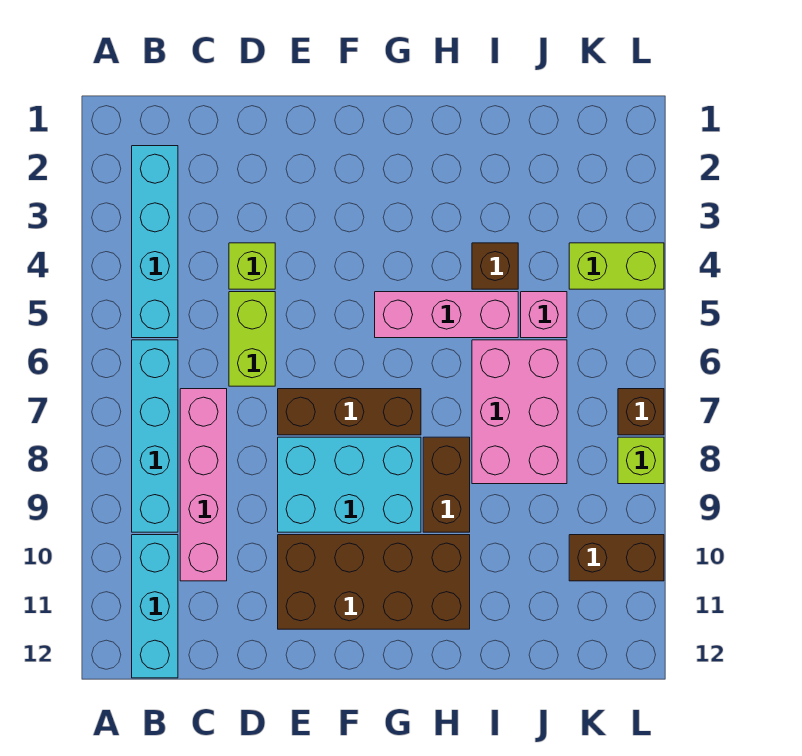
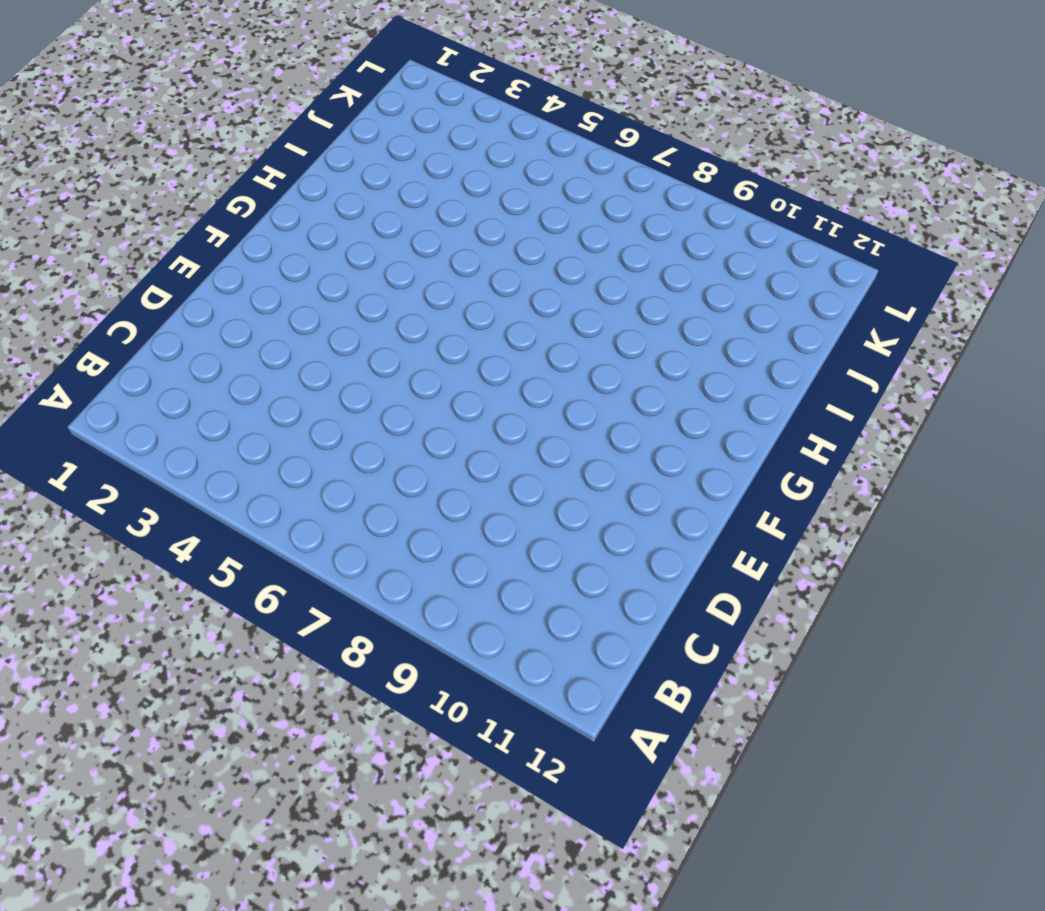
none -> cyan brick B2:B5 level 1
none -> cyan brick B6:B9 level 1
none -> cyan brick B10:B12 level 1

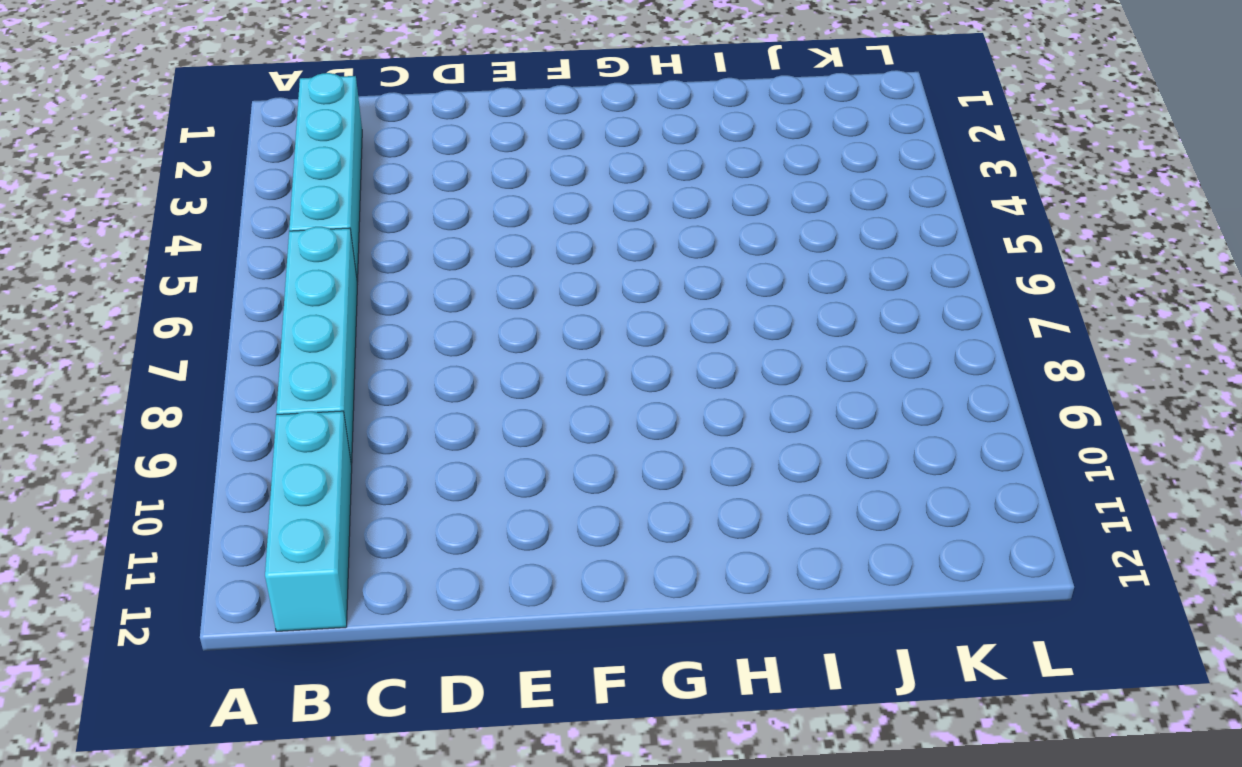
none -> pink brick C7:C10 level 1
none -> lime brick D4 level 1
none -> lime brick D5:D6 level 1

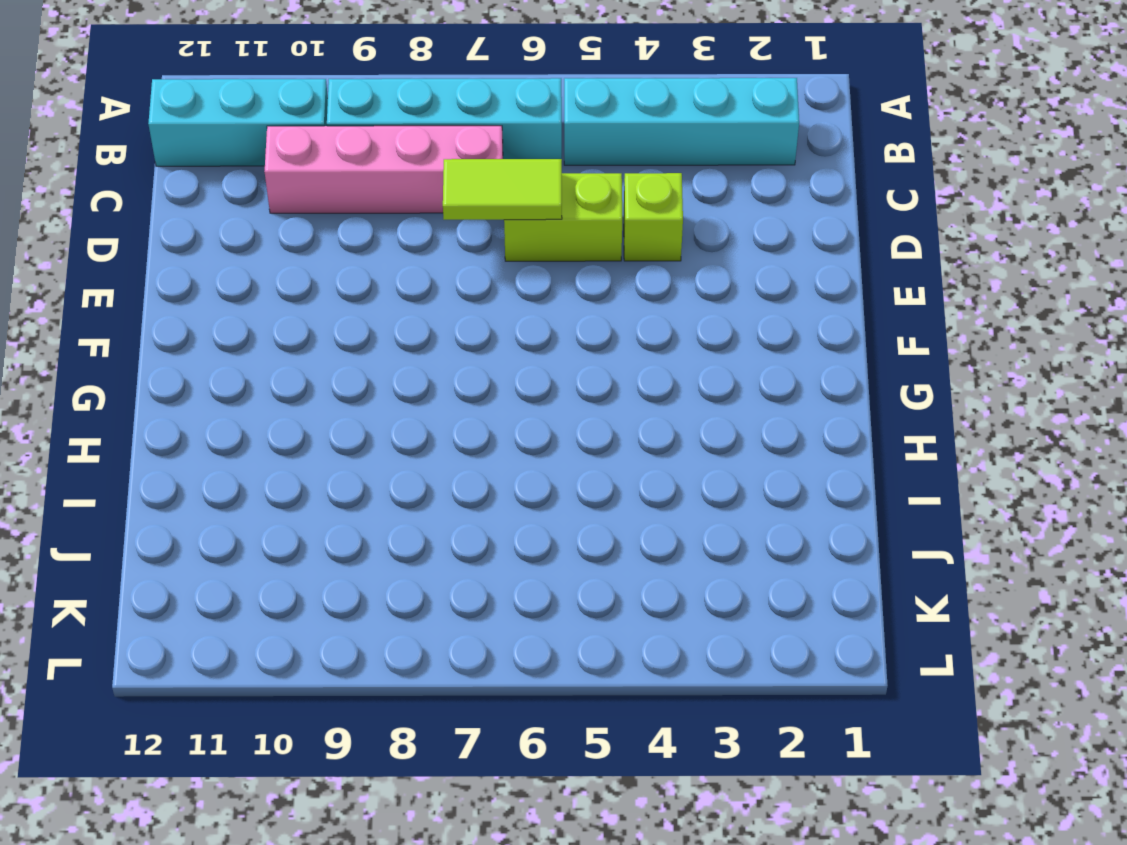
lime tile D6:D7 level 2 -> none
none -> brown brick E7:G7 level 1
none -> cyan brick E8:G9 level 1
none -> brown brick E10:H11 level 1

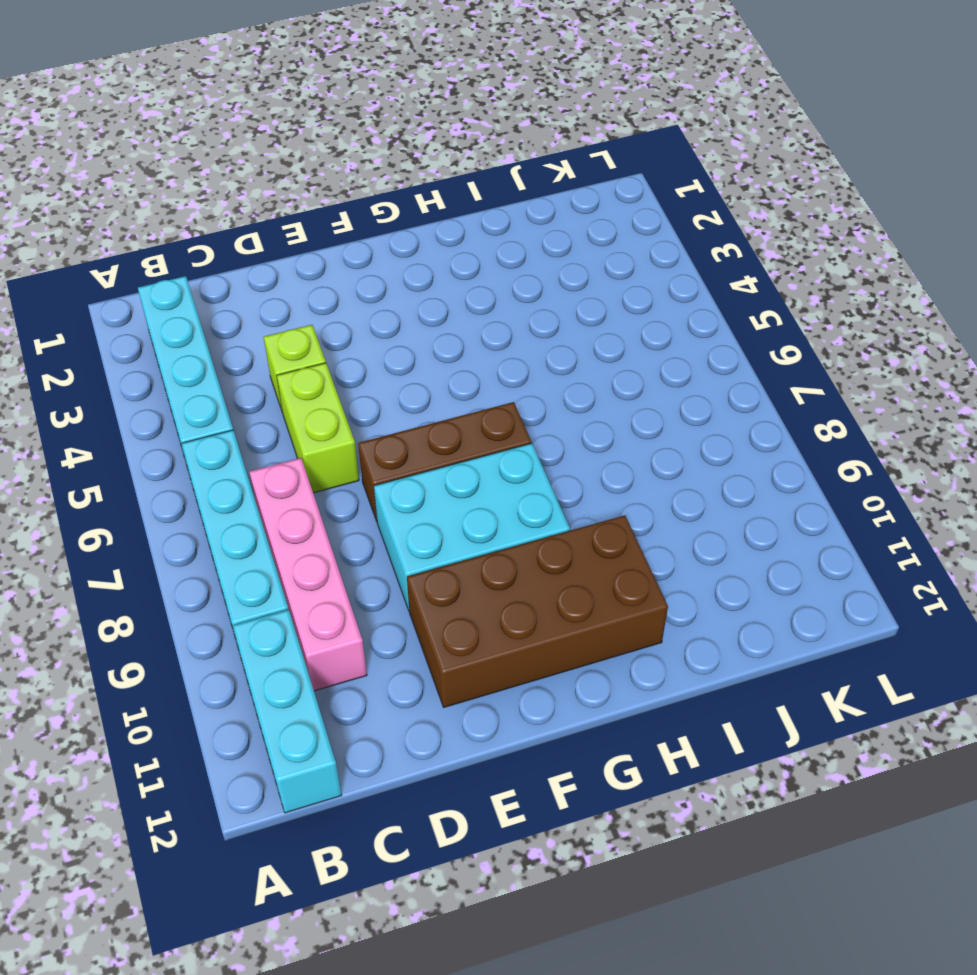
none -> pink brick G5:I5 level 1
none -> brown brick H8:H9 level 1
none -> brown brick I4 level 1

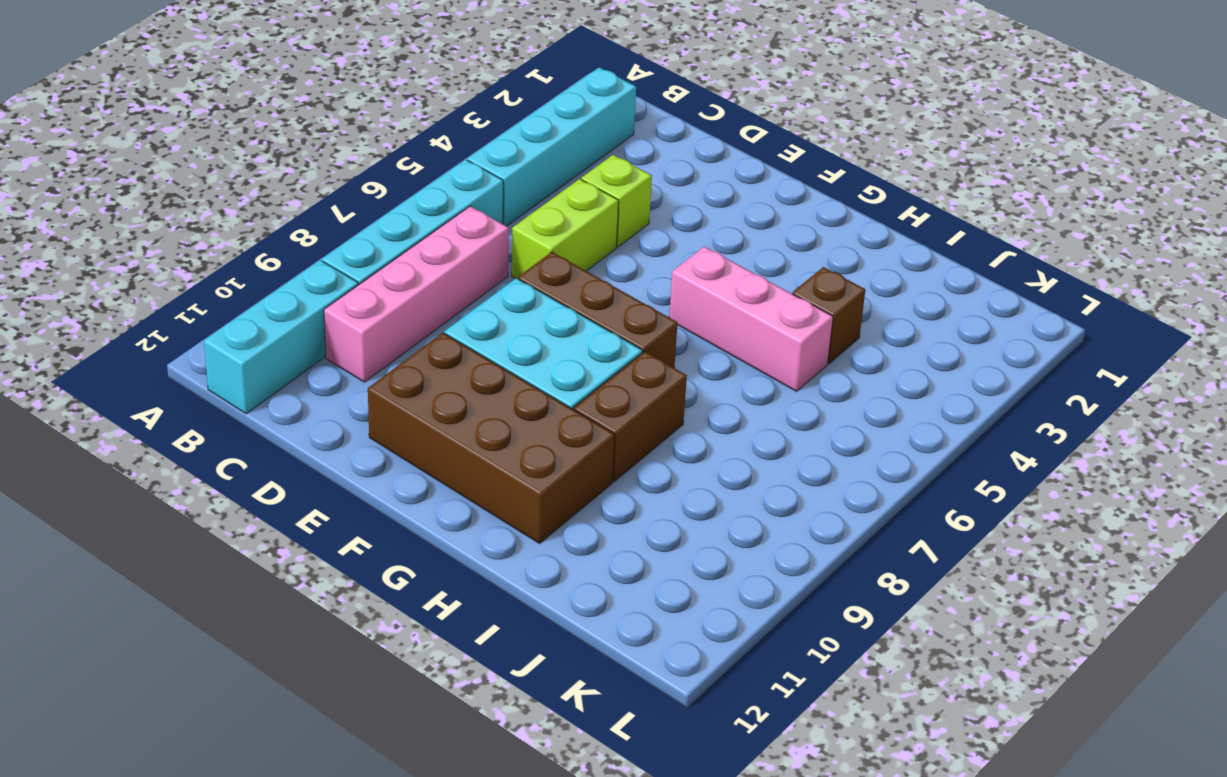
none -> pink brick I6:J8 level 1
none -> pink brick J5 level 1
none -> lime brick K4:L4 level 1

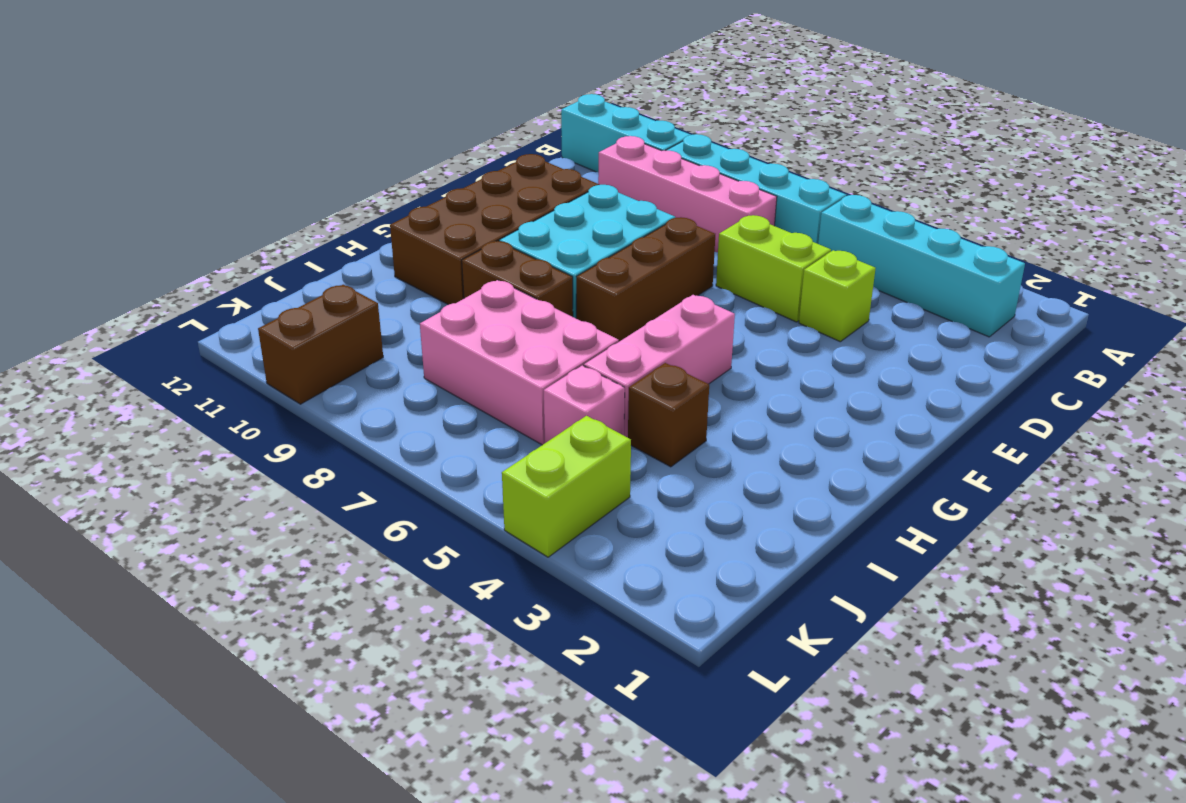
none -> brown brick L7 level 1
none -> lime brick L8 level 1

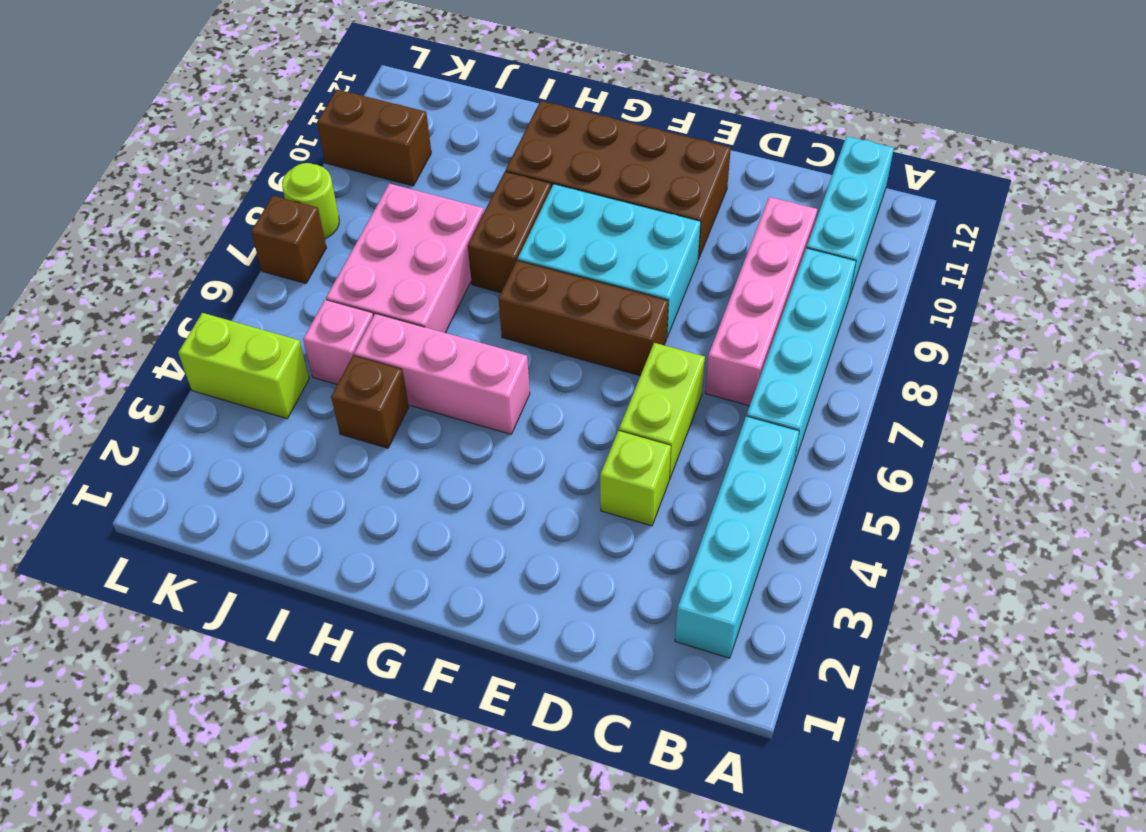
lime round brick L8 level 1 -> lime brick L8 level 1

